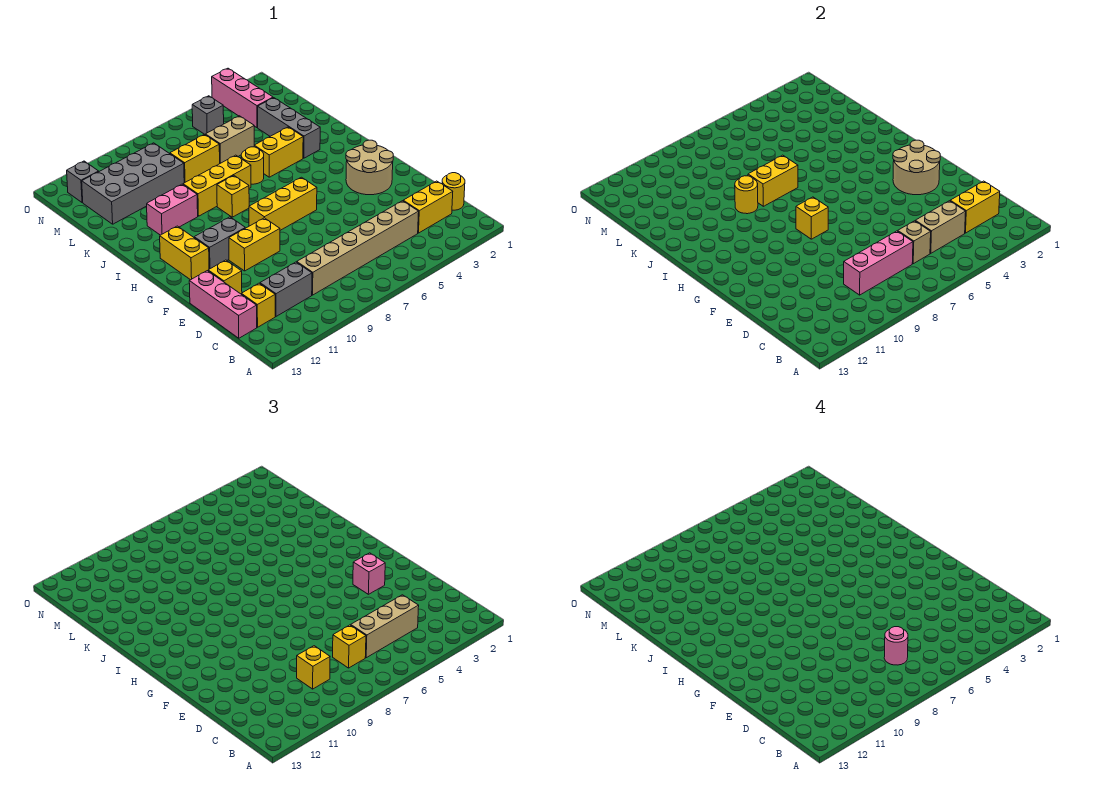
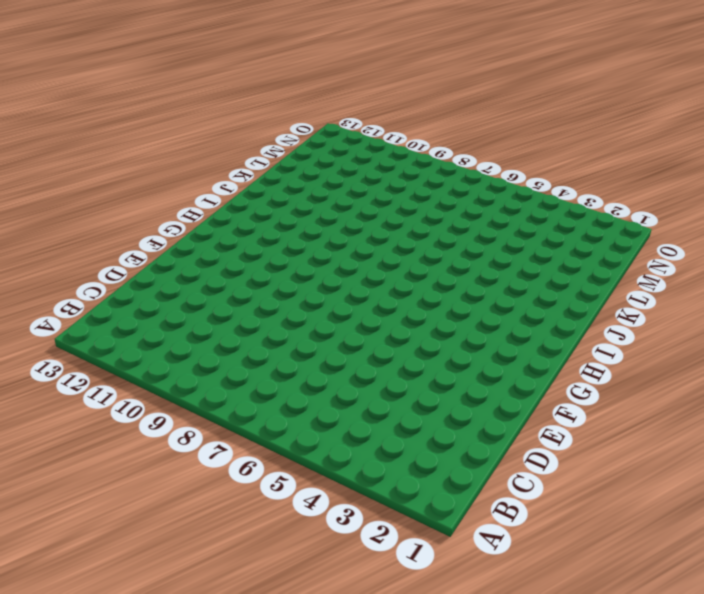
none -> yellow round brick C1 level 1
none -> yellow brick C2:C3 level 1
none -> tan brick C4:C9 level 1
none -> grey brick C10:C11 level 1

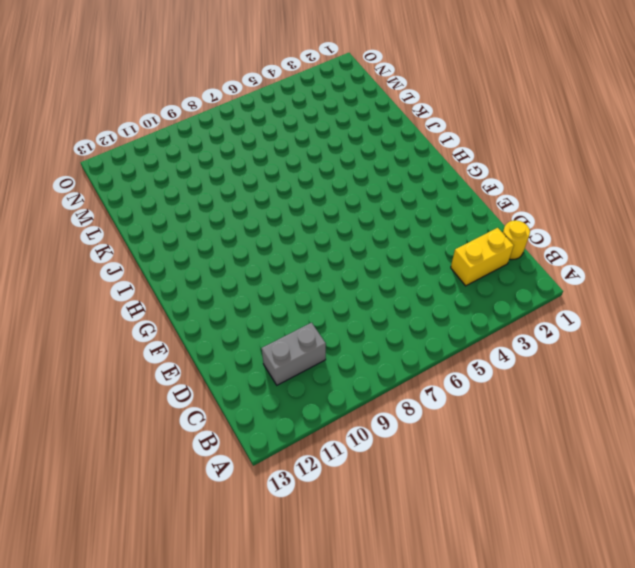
none -> tan brick C4:C9 level 1
none -> yellow brick C12 level 1
none -> pink brick C13:E13 level 1
none -> yellow brick E12 level 1

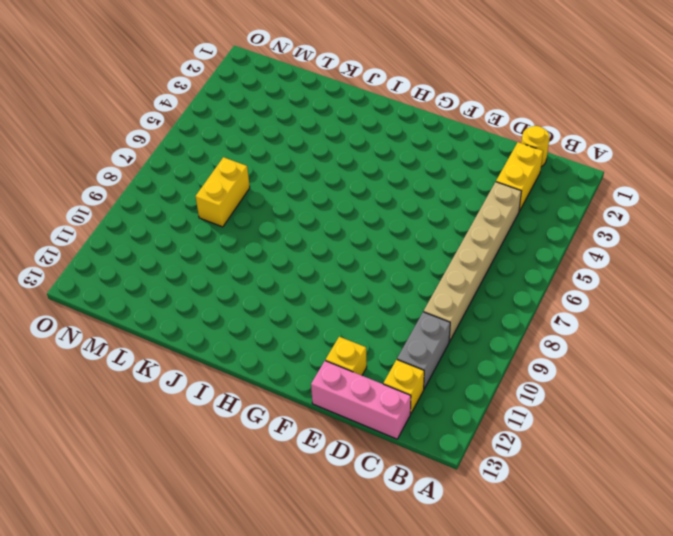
none -> tan round brick F2:G3 level 1
none -> yellow brick F9:F10 level 1
none -> yellow brick G6:G8 level 1
none -> grey brick G10:G11 level 1

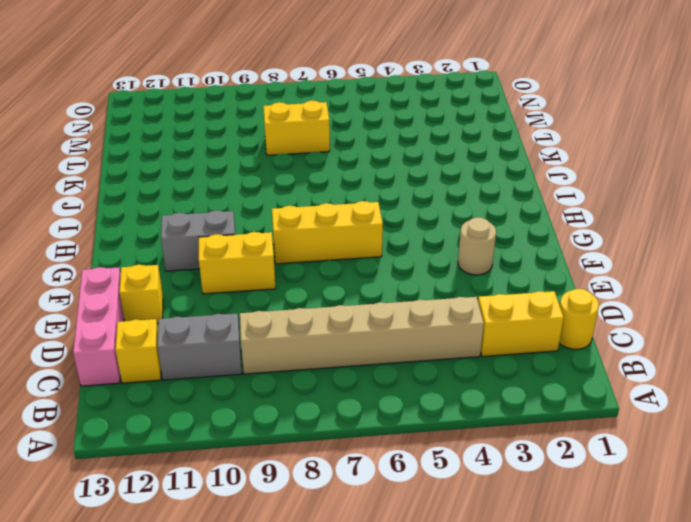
tan round brick F3 level 1 -> tan round brick F2:G3 level 1
none -> yellow brick G12:H12 level 1
none -> yellow brick I8 level 1
none -> grey brick J3:L3 level 1
none -> yellow brick J4:J5 level 1

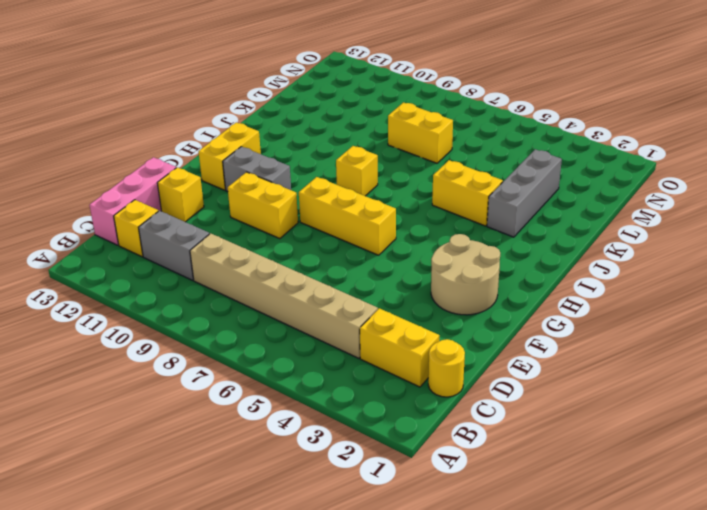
none -> yellow round brick J6 level 1
none -> yellow brick J7:J9 level 1
none -> pink brick J10:J11 level 1
none -> tan brick L5:L6 level 1

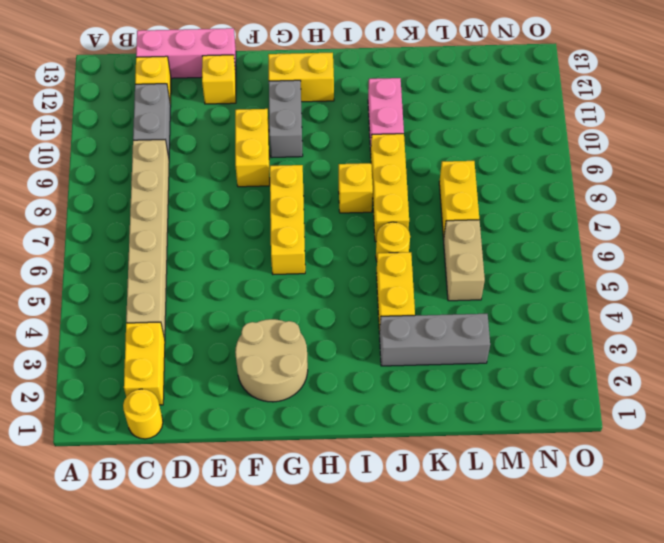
none -> grey brick L9:M12 level 1
none -> pink brick M3:O3 level 1
none -> grey brick N5 level 1
none -> grey brick N12 level 1

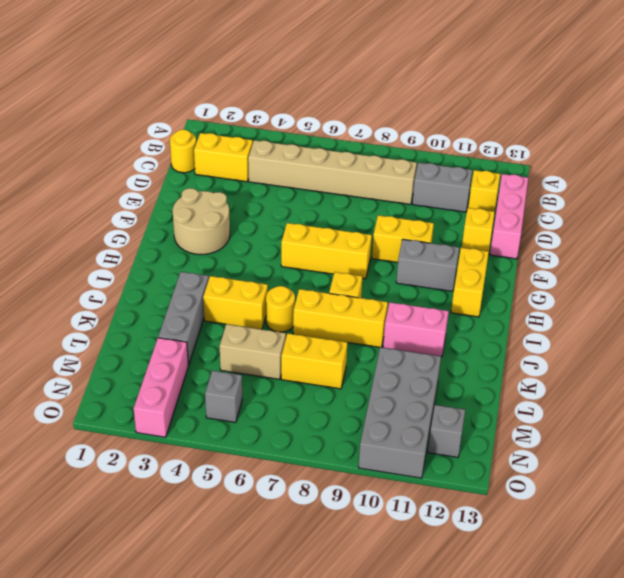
grey brick L10:O11 level 1 -> grey brick L9:M12 level 1
none -> yellow brick C2:C3 level 2
none -> tan brick C4:C5 level 2
none -> tan brick C6 level 2
none -> pink brick C7:C9 level 2

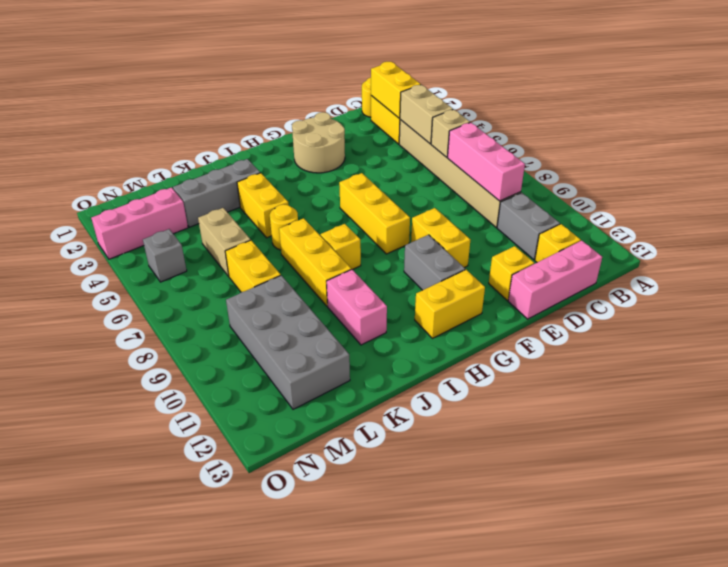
none -> grey brick N12 level 1
none -> tan round brick F2:G3 level 2
none -> yellow brick G8 level 2
none -> yellow brick J7:J8 level 2

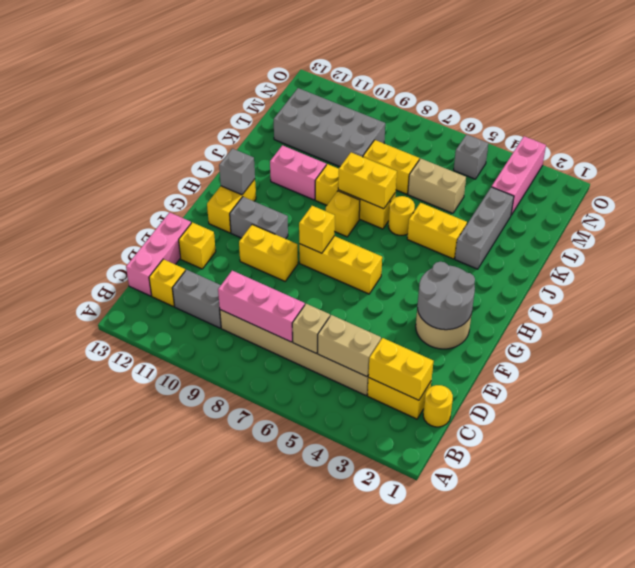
grey round brick F2:G3 level 2 -> tan round brick F2:G3 level 2
grey brick H12 level 2 -> grey brick N12 level 1
none -> yellow round brick J9 level 2
none -> tan brick C4:C6 level 3
none -> yellow brick C7 level 3
none -> yellow brick C9 level 3

